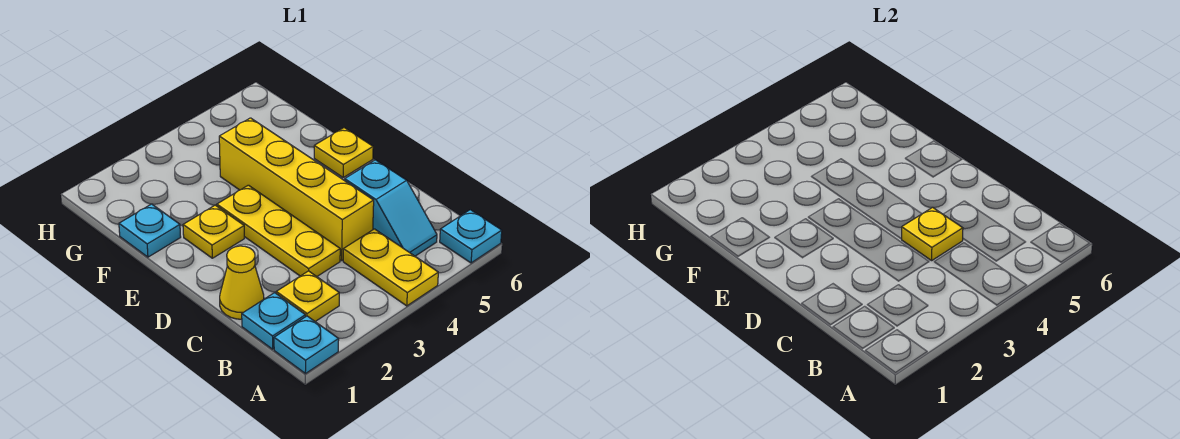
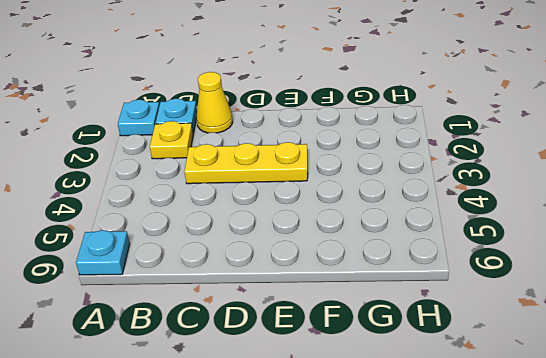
none -> yellow plate A4:B4 level 1
none -> cyan slope B5:C5 level 1 top C
none -> yellow brick C4:F4 level 1

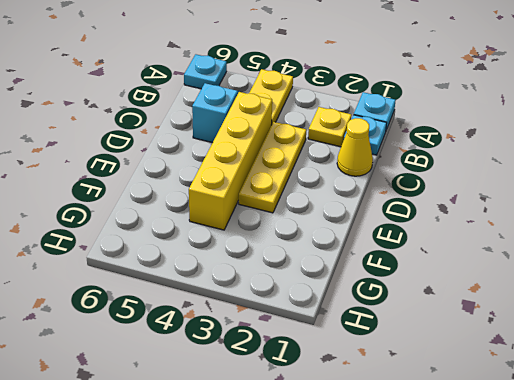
none -> yellow plate E2 level 1
none -> yellow plate E6 level 1
none -> cyan plate F1 level 1

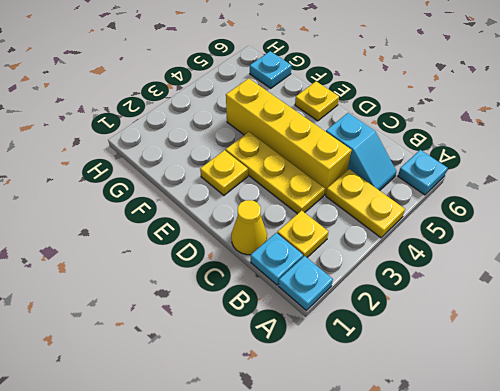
cyan plate G6 level 1 -> cyan plate F1 level 1
none -> yellow plate C4 level 2

